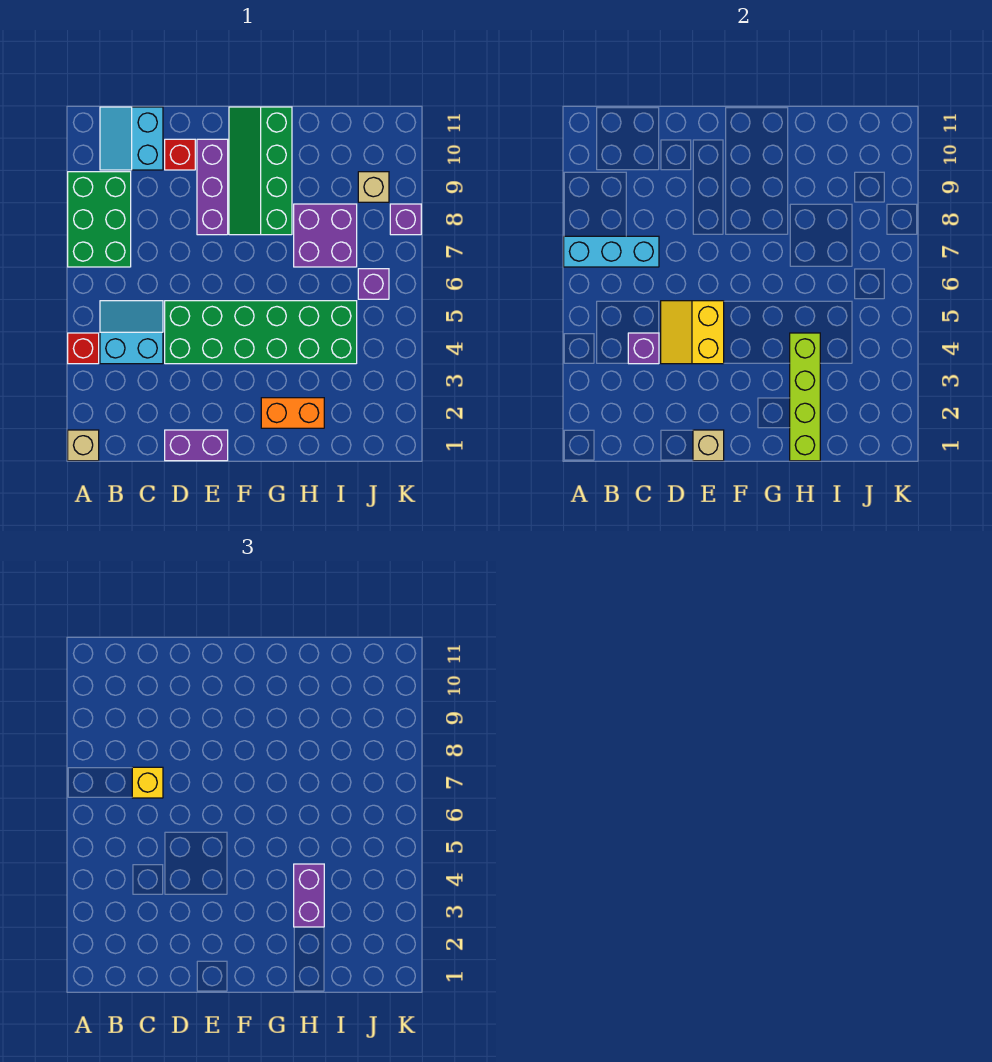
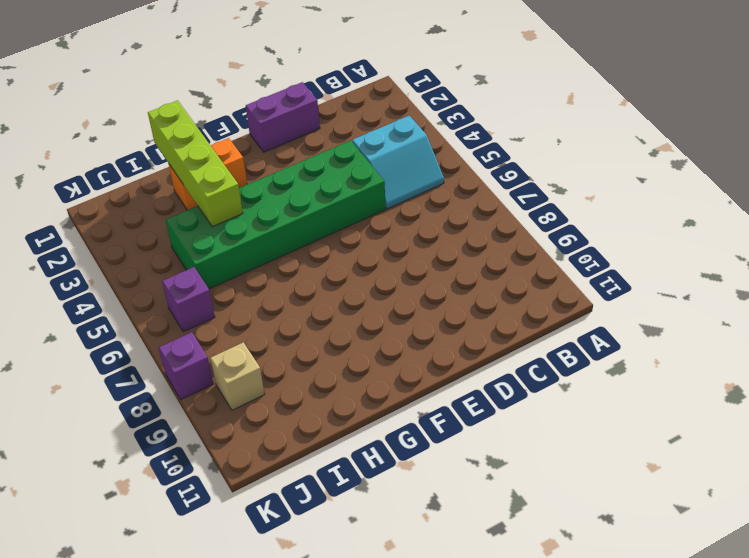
none -> tan brick A1 level 1
none -> red brick A4 level 1
none -> green brick A7:B9 level 1

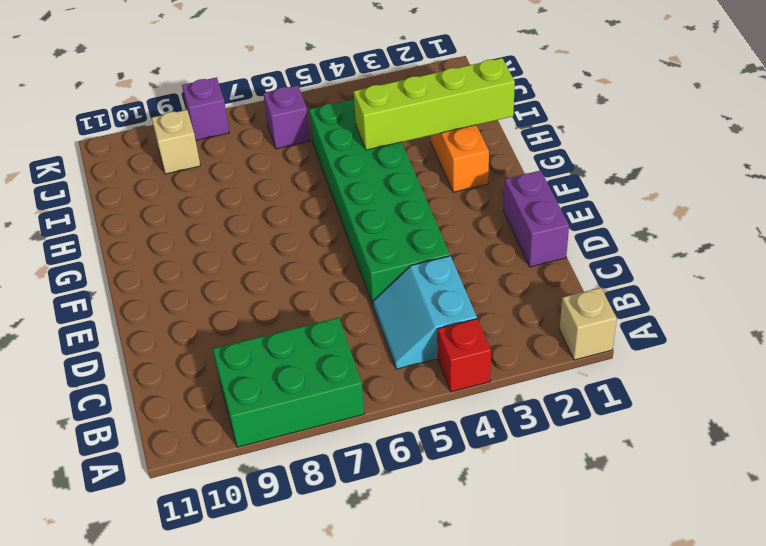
none -> cyan slope B10:C11 level 1 top C
none -> red brick D10 level 1
none -> purple brick E8:E10 level 1

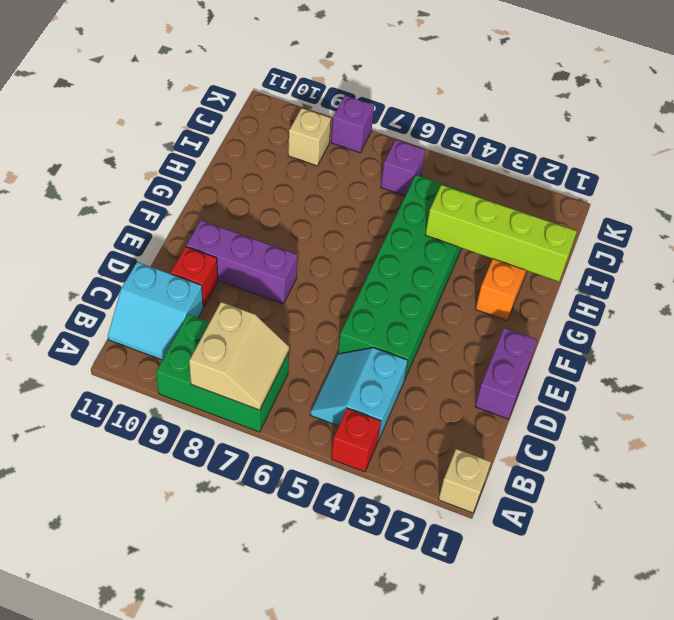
tan slope A7:B8 level 2 top 8 -> cyan brick A7:C7 level 2
none -> green slope F8:G11 level 1 top G
none -> purple brick H7:I8 level 1
none -> purple brick C4 level 2

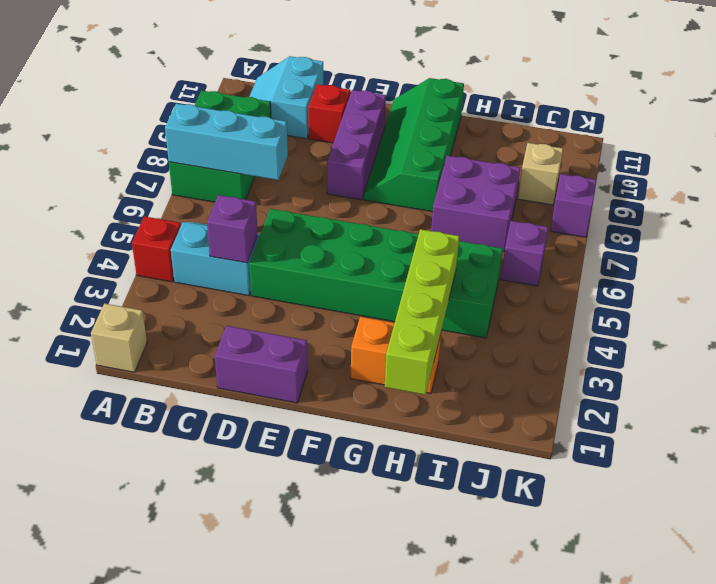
none -> yellow slope D4:E5 level 2 top E
none -> tan brick E1 level 2
none -> yellow brick C7 level 3

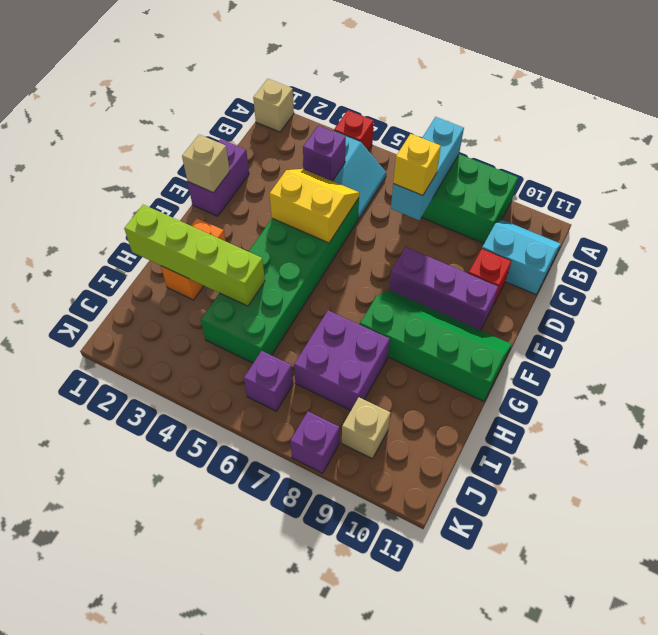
none -> purple brick H3:H4 level 3

